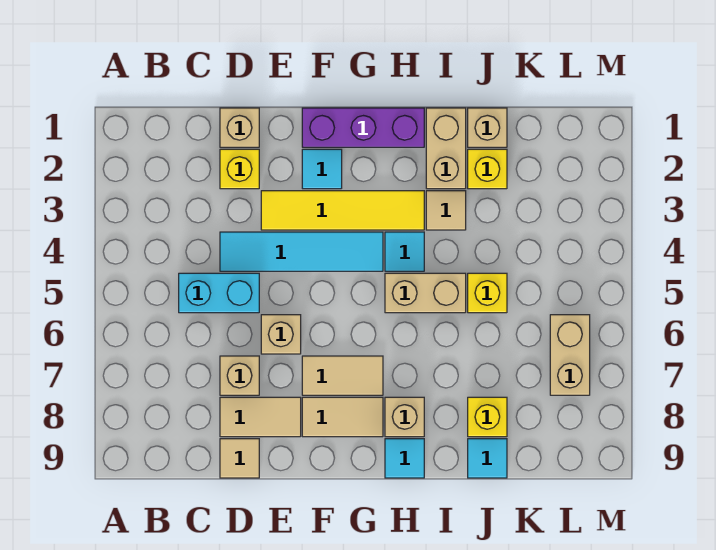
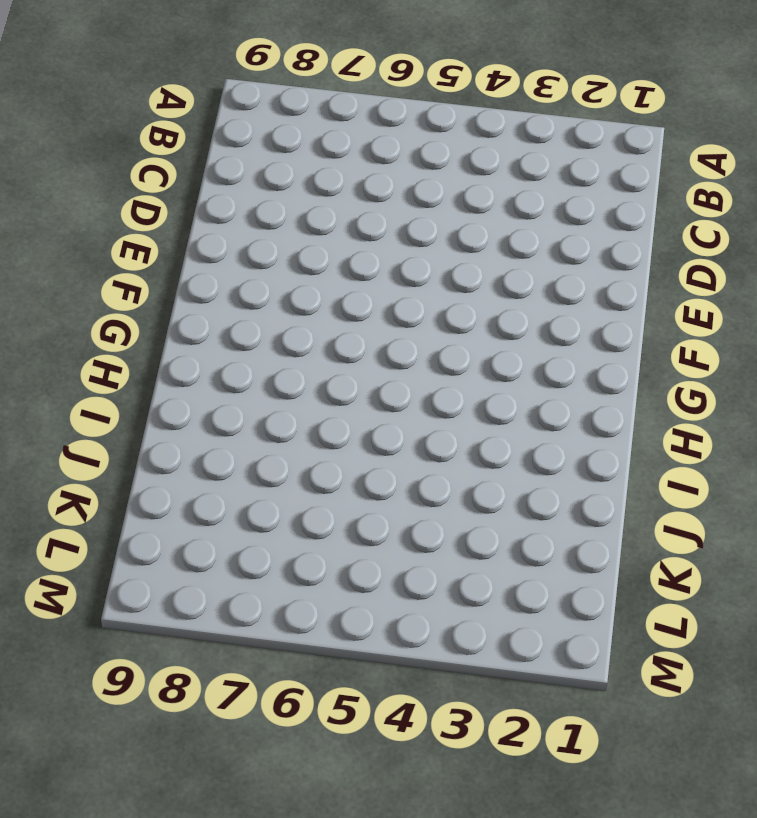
none -> cyan brick C5:D5 level 1
none -> tan brick D1 level 1
none -> yellow brick D2 level 1

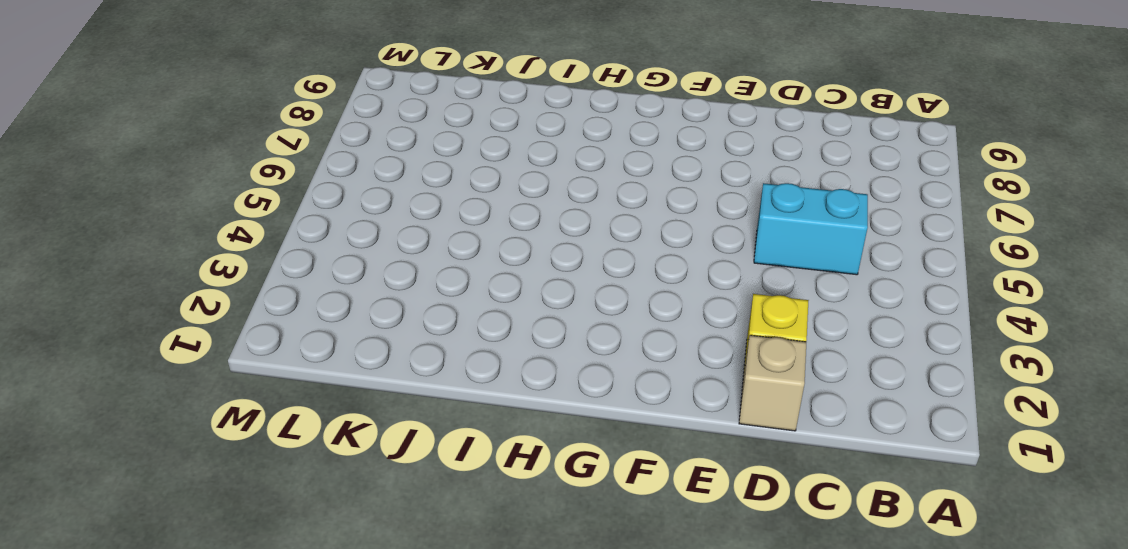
none -> cyan tile D4:G4 level 1
none -> tan brick D7 level 1
none -> tan tile D8:E8 level 1

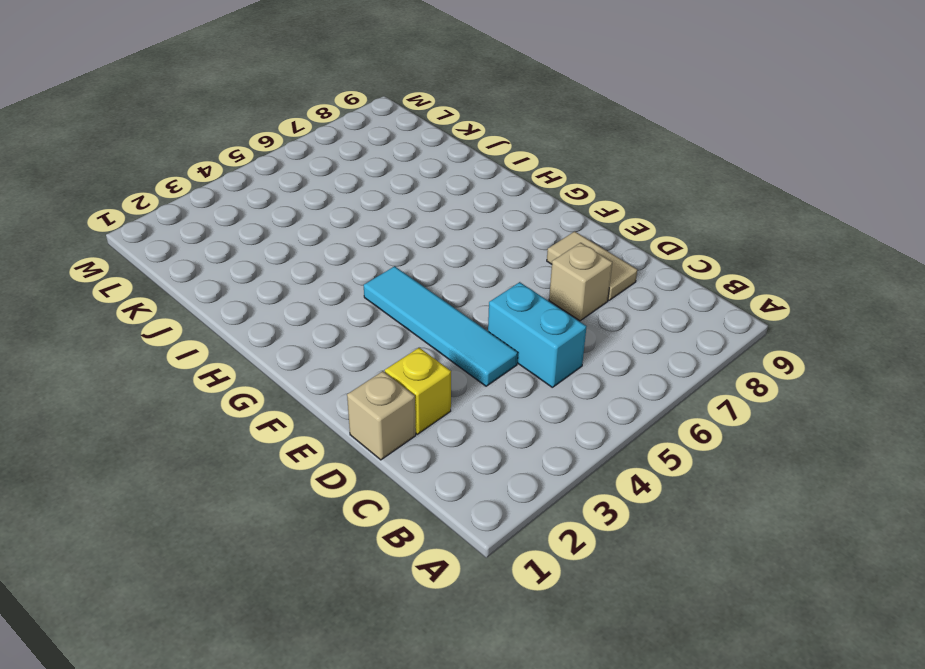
none -> tan tile D9 level 1
none -> yellow tile E3:H3 level 1
none -> tan brick E6 level 1

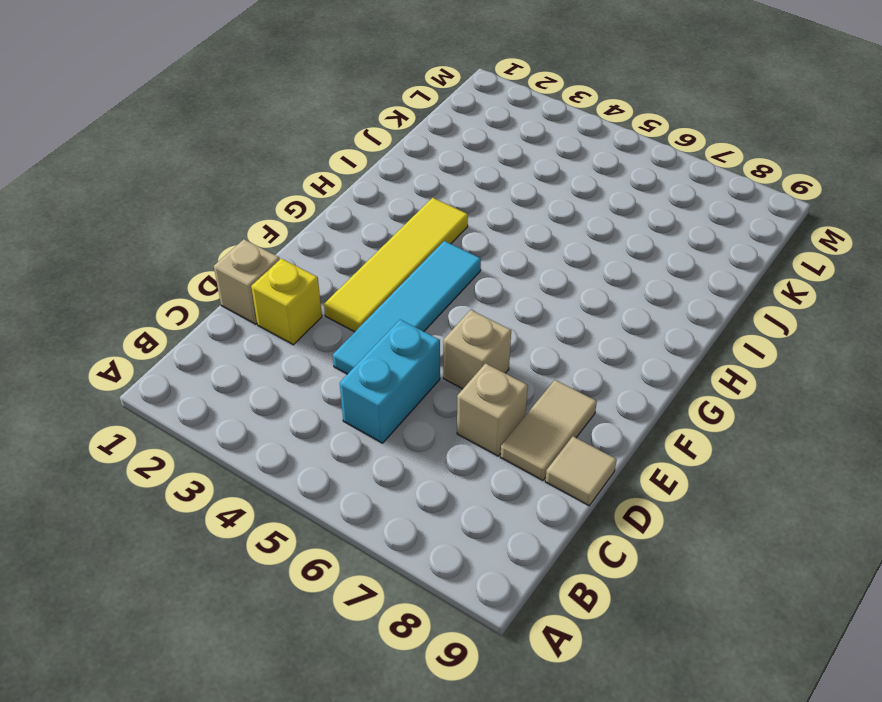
none -> purple brick F1:H1 level 1
none -> cyan tile F2 level 1
none -> tan tile F7:G7 level 1

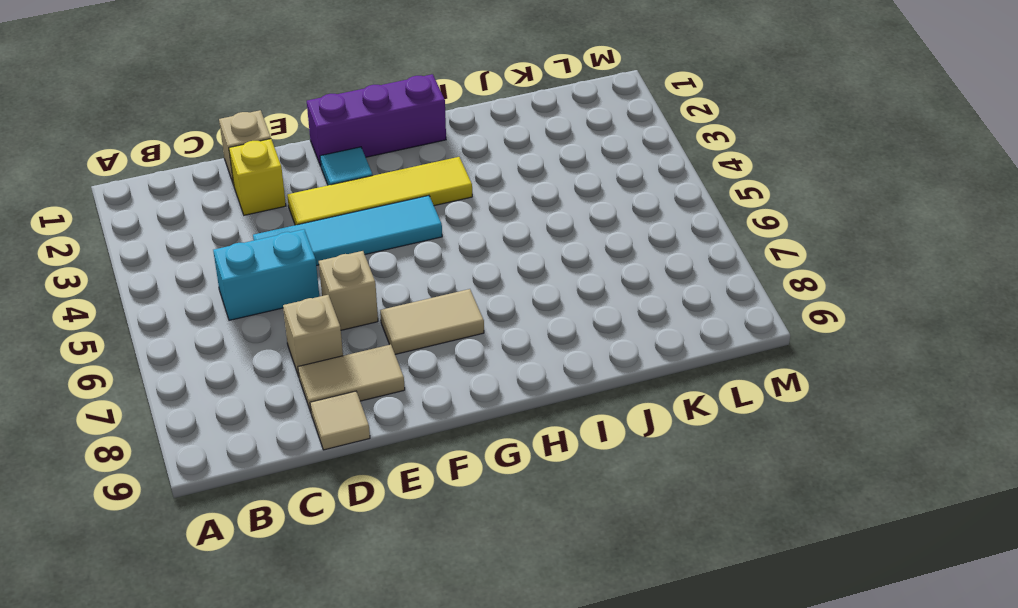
none -> tan tile F8:G8 level 1
none -> cyan tile H4 level 1
none -> tan brick H5:I5 level 1

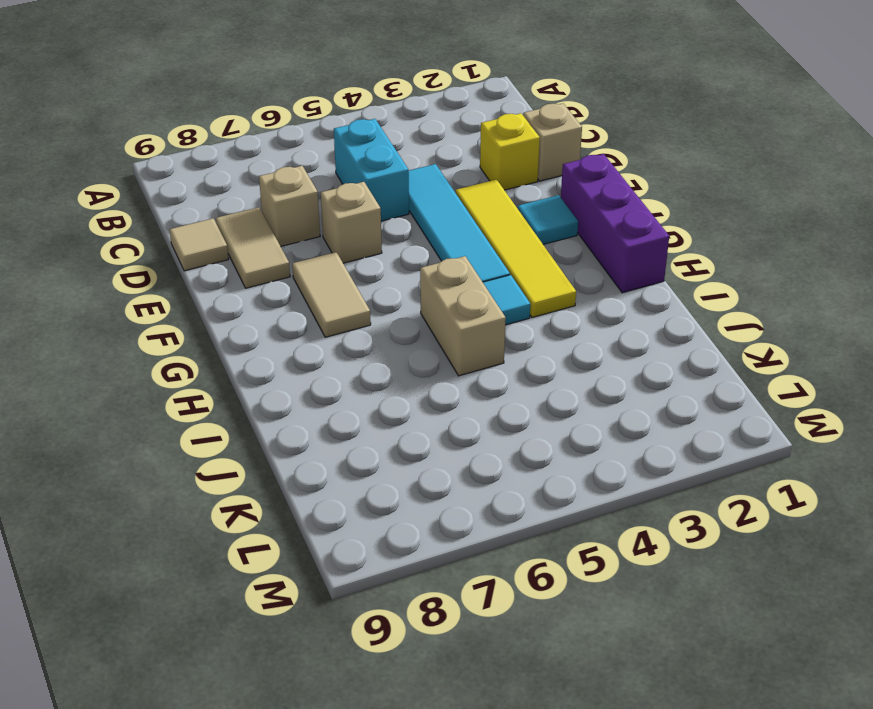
none -> tan tile F8:G8 level 1
none -> tan brick H8 level 1
none -> cyan tile H9 level 1

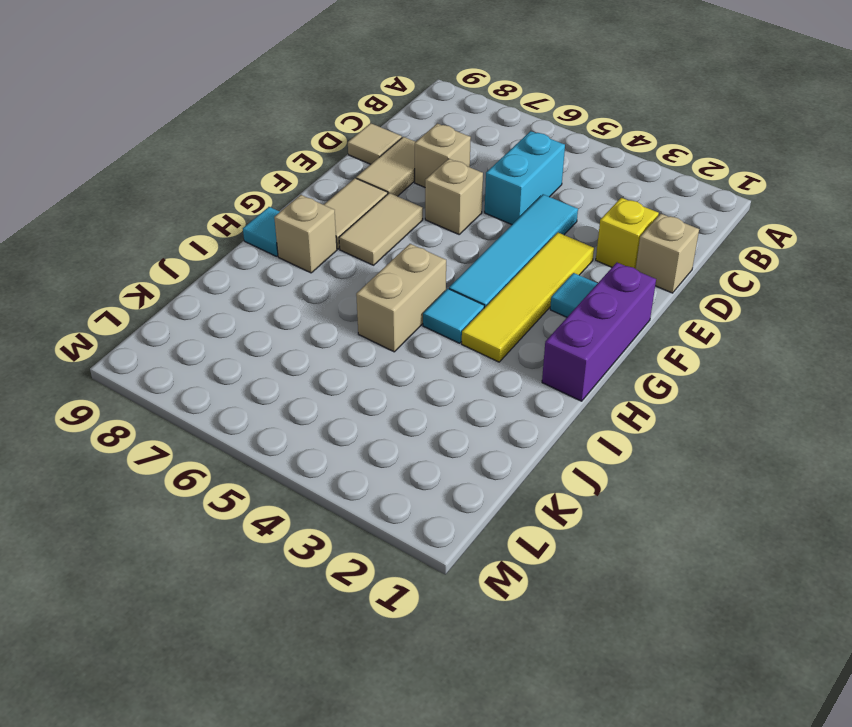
none -> tan brick I1:I2 level 1
none -> tan tile I3 level 1
none -> tan brick J1 level 1

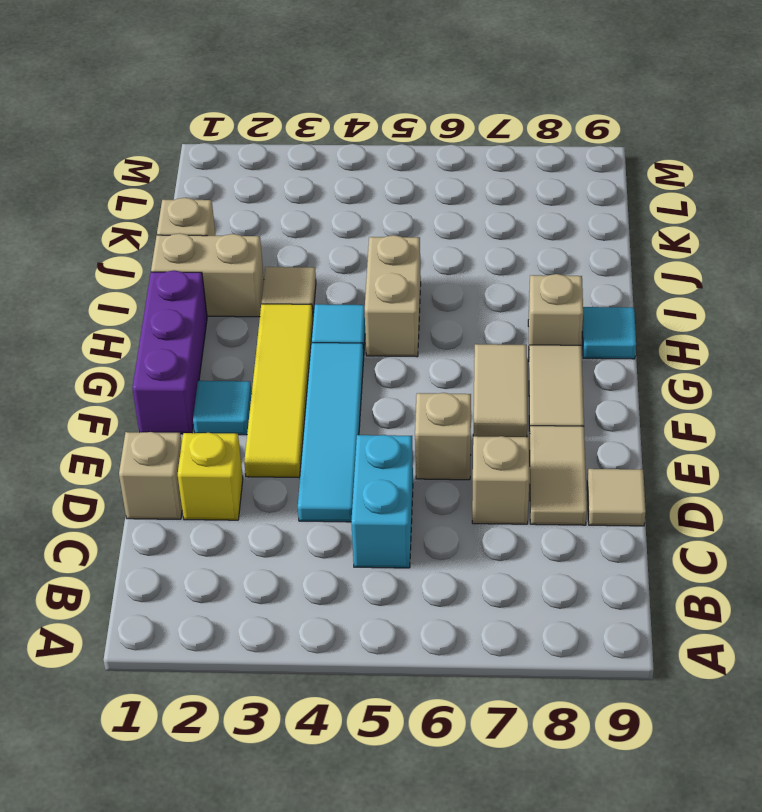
none -> yellow brick J2 level 1
none -> yellow brick J5 level 1
none -> yellow brick J8 level 1

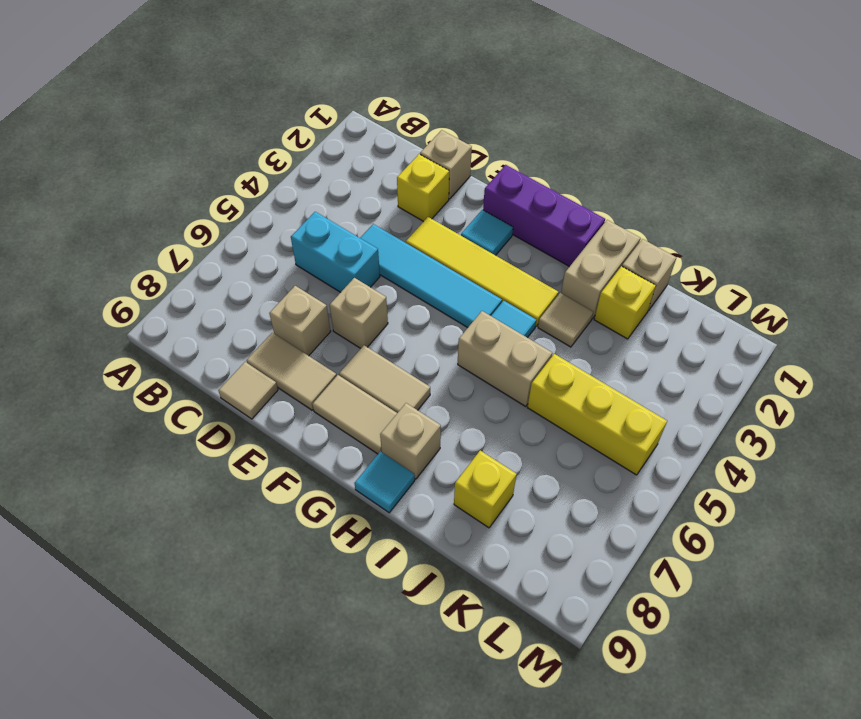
yellow brick J5:L5 level 1 -> yellow brick J5 level 1
none -> cyan tile J9 level 1
none -> tan brick L6:L7 level 1

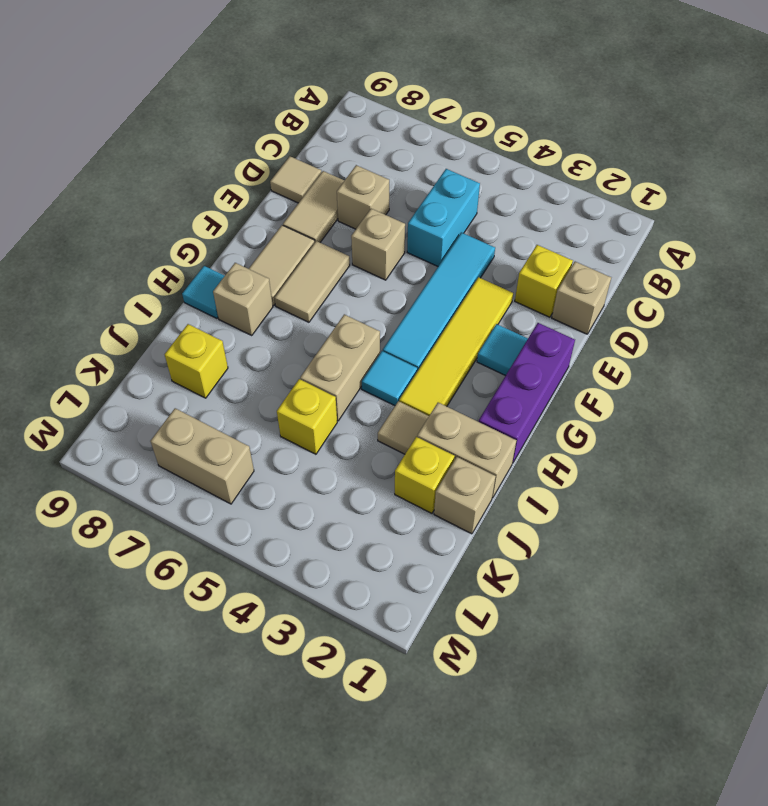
none -> cyan tile J9 level 1

